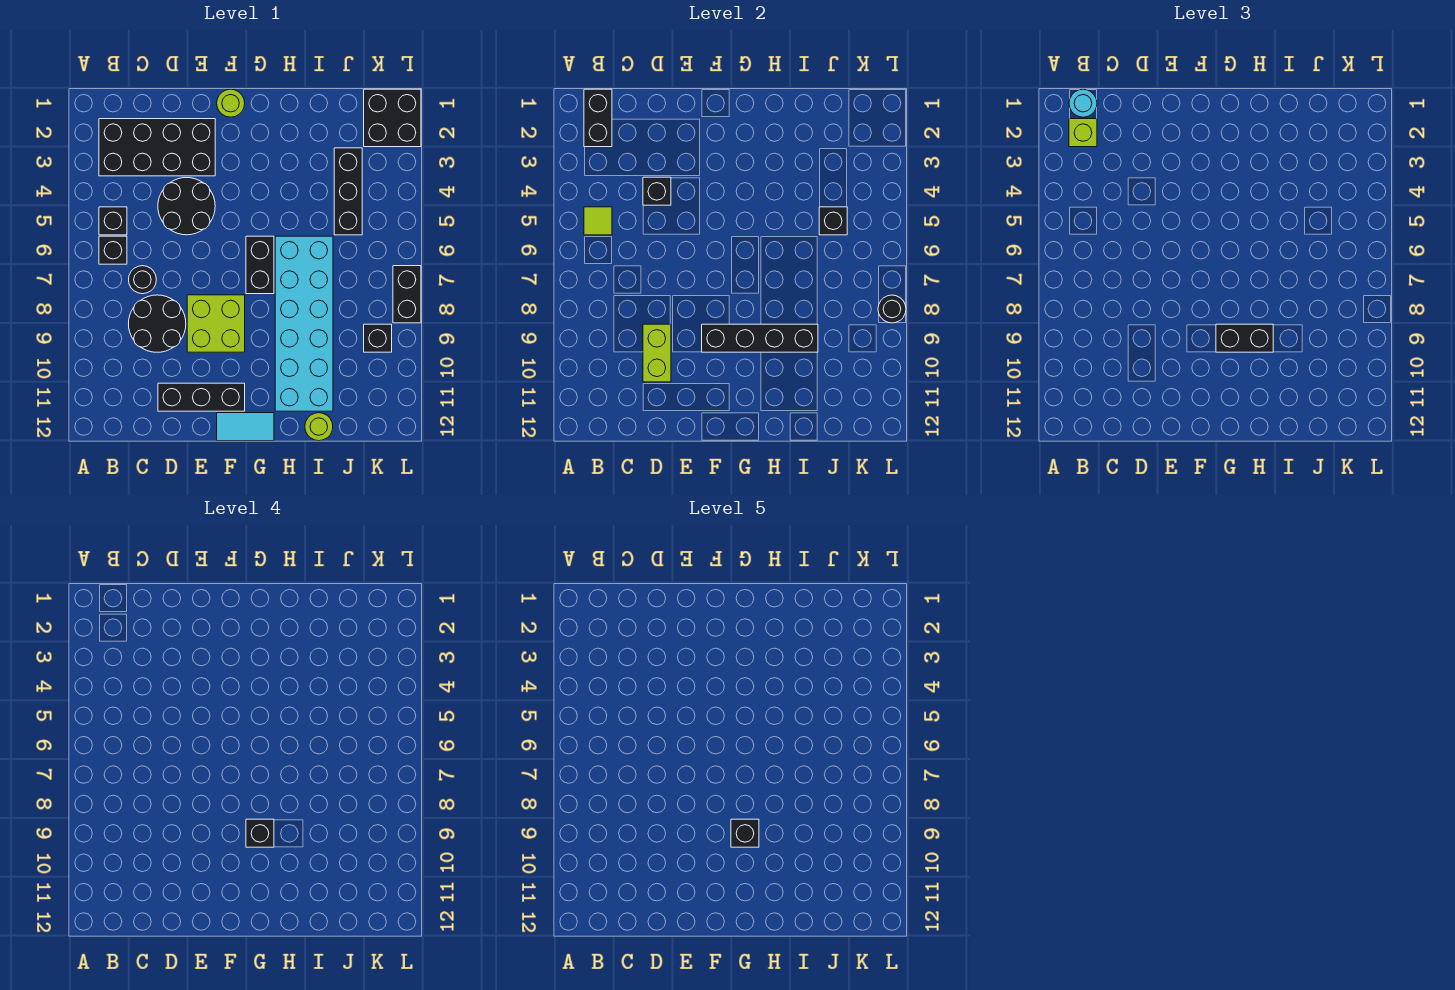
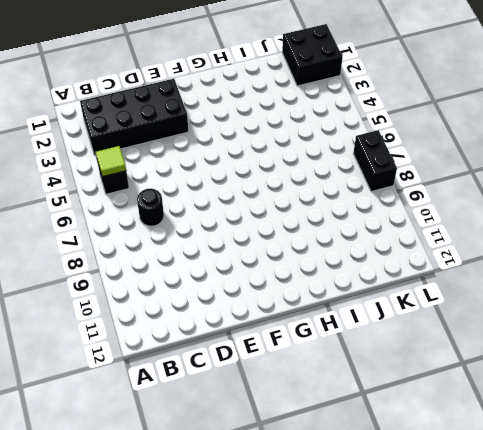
none -> black brick B6 level 1
none -> black round brick C8:D9 level 1
none -> black round brick D4:E5 level 1

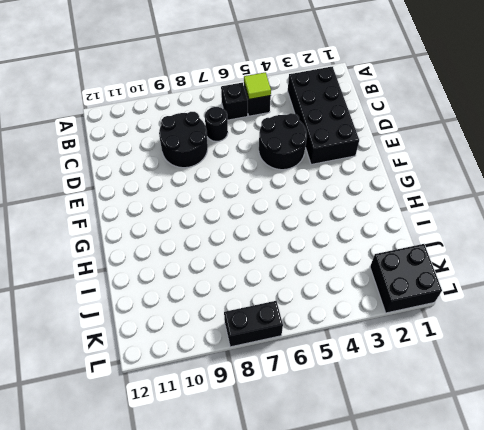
none -> black brick D11:F11 level 1
none -> lime brick E8:F9 level 1
none -> lime round brick F1 level 1

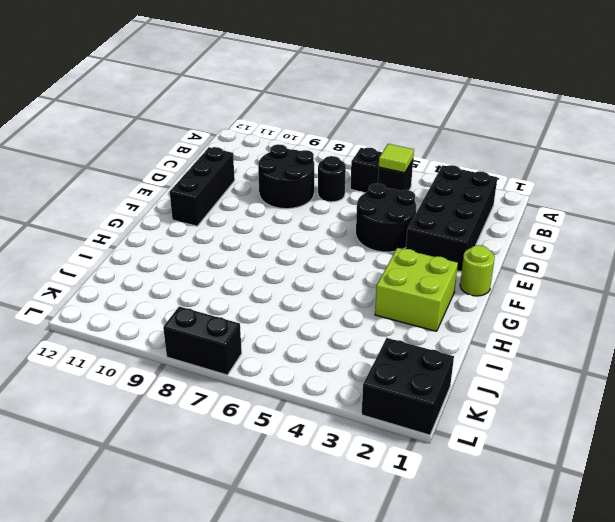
lime brick G2:H3 level 1 -> lime brick E8:F9 level 1
none -> cyan tile F12:G12 level 1
none -> black brick G6:G7 level 1
none -> cyan brick H6:I11 level 1

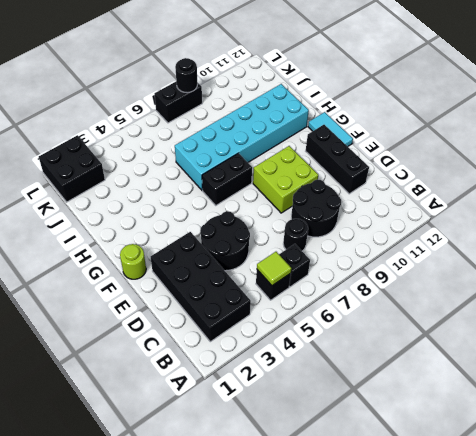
none -> lime round brick I12 level 1
none -> black brick J3:J5 level 1
none -> black brick K9 level 1

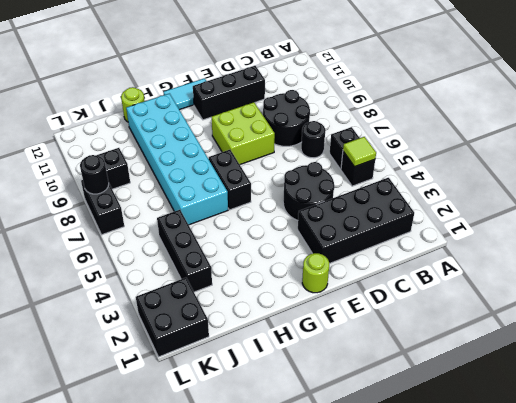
none -> black brick B1:B2 level 2
none -> black brick D4 level 2
none -> lime brick D9:D10 level 2

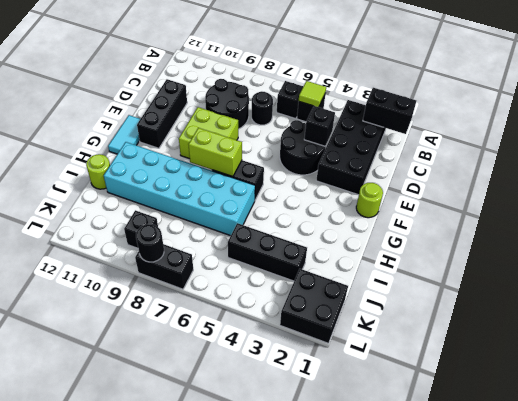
lime brick G7:G8 level 2 -> lime brick D9:D10 level 2
none -> black brick F9:I9 level 2
none -> black brick J5 level 2
none -> cyan round brick B1 level 3

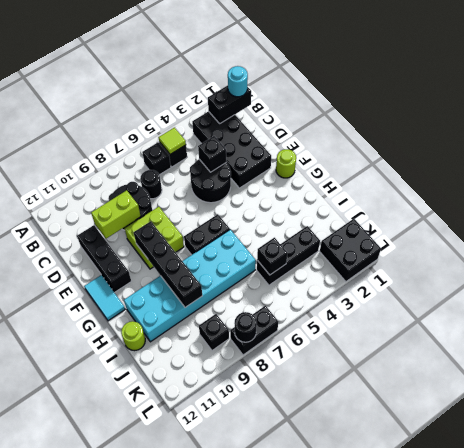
none -> lime brick B2 level 3
none -> black brick G9:H9 level 3
none -> black brick G9 level 4

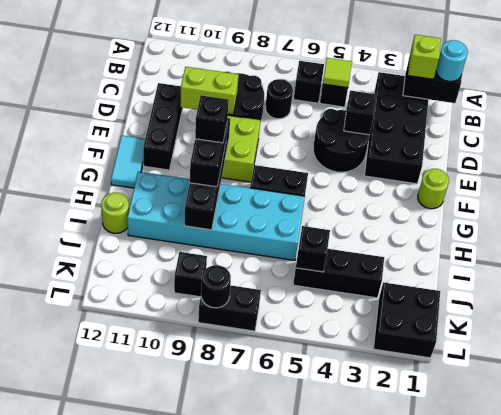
none -> black brick G9 level 5

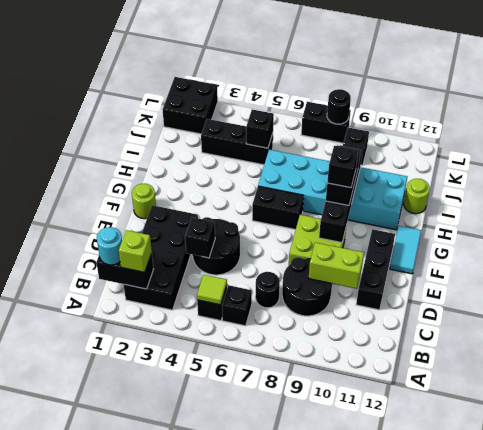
none -> black brick G9 level 5

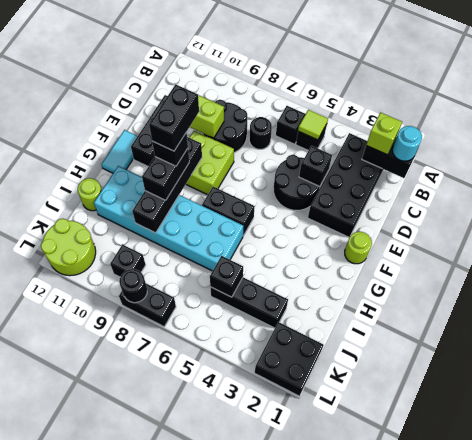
black brick F9:G9 level 5 -> black brick G9 level 5
lime round brick K11:L12 level 1 -> none

